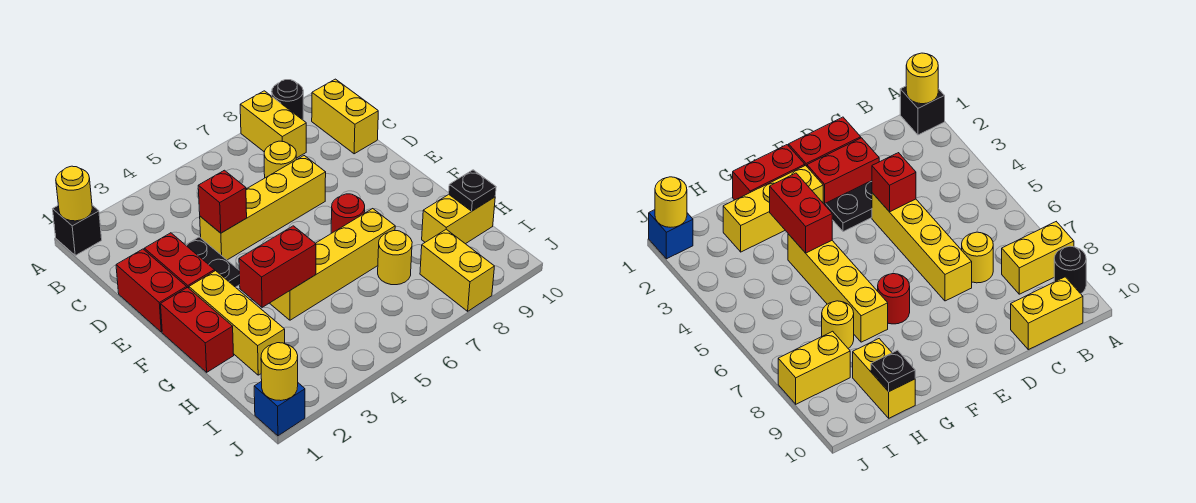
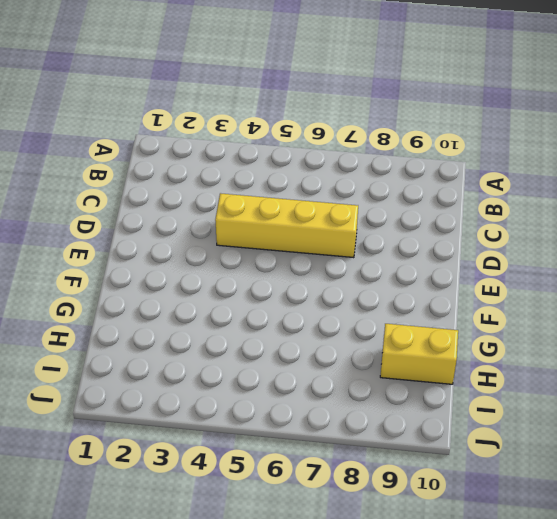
none -> black brick A1 level 1
none -> yellow brick A8:B8 level 1
none -> black round brick A9 level 1

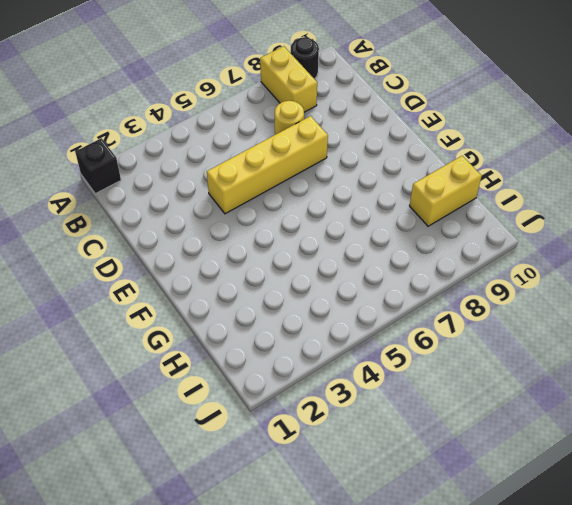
none -> yellow brick B10:C10 level 1
none -> red brick D1:E1 level 1
none -> red brick D2:E2 level 1

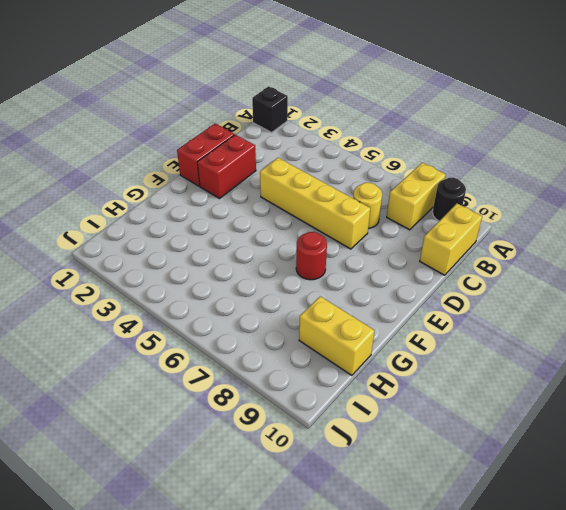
none -> black plate D3:E3 level 1
none -> red brick F1:G1 level 1
none -> yellow brick F2:H2 level 1

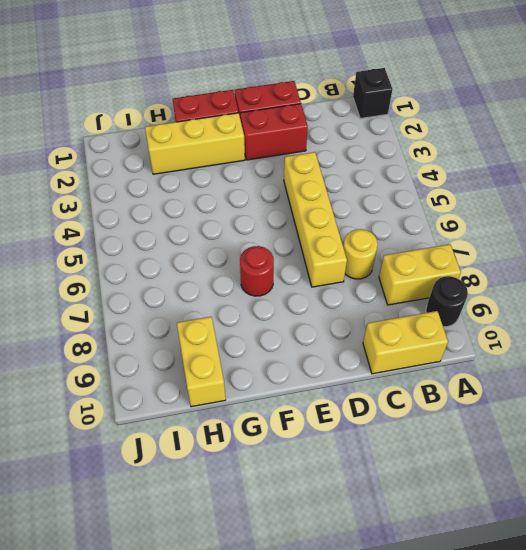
none -> black plate D3:E3 level 1
none -> yellow brick G4:G7 level 1
none -> yellow round brick H7 level 1

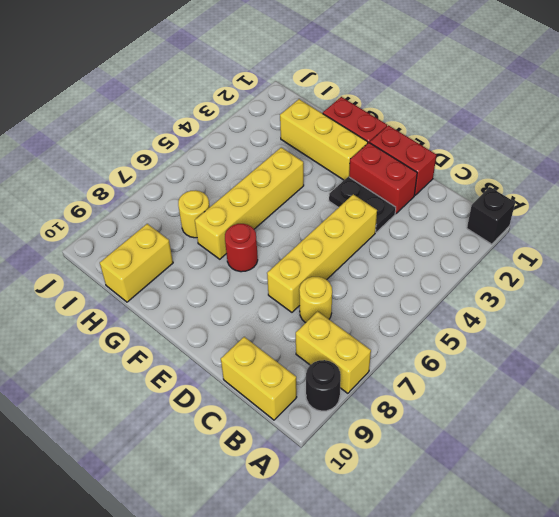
none -> yellow brick I8:J8 level 1
none -> blue brick J1 level 1
none -> yellow round brick A1 level 2

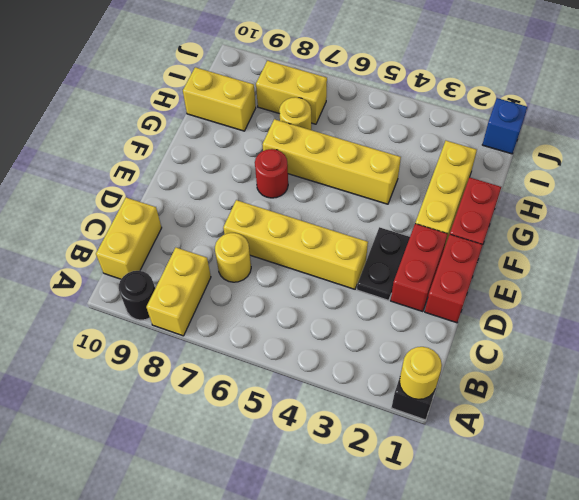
yellow brick I7:I8 level 1 -> yellow brick I8:J8 level 1
none -> red brick D4 level 2
none -> red brick G3:G4 level 2
none -> black plate H10 level 2

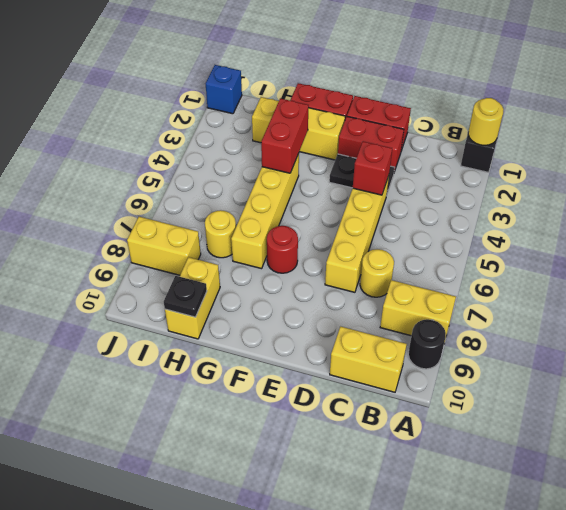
none -> yellow round brick J1 level 2

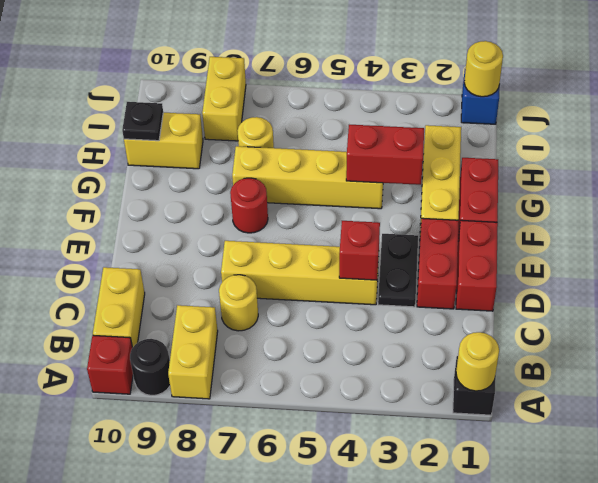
red brick A10 level 1 -> none

